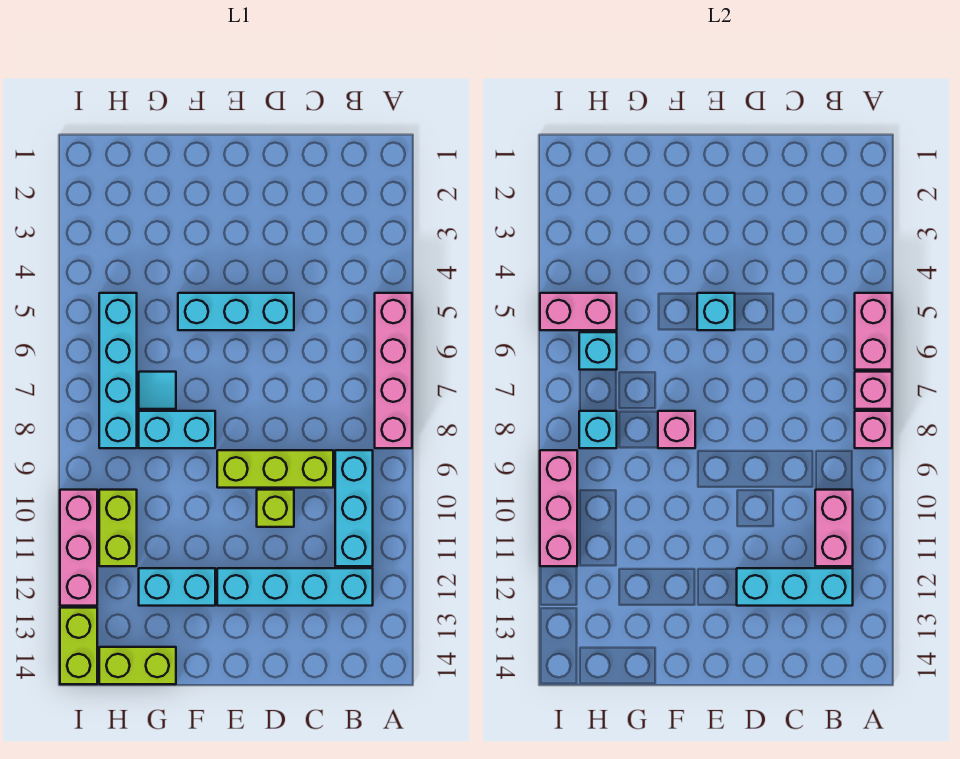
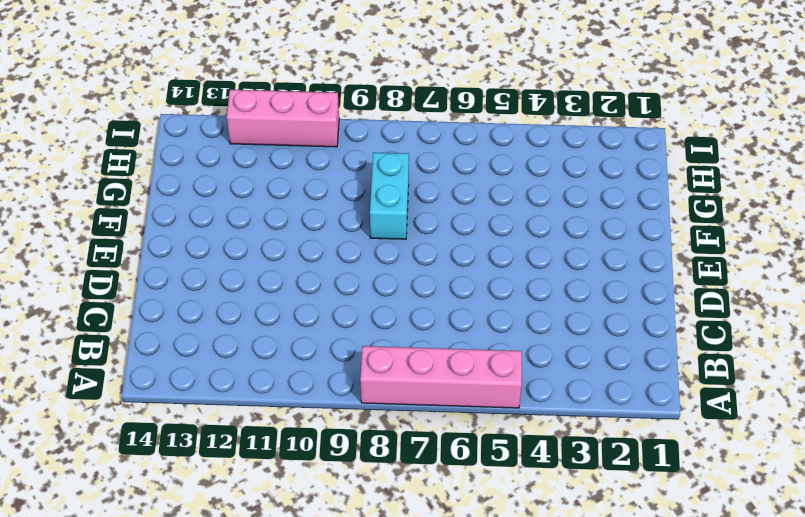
none -> cyan brick B9:B11 level 1
none -> cyan brick B12:E12 level 1
none -> lime brick C9:E9 level 1

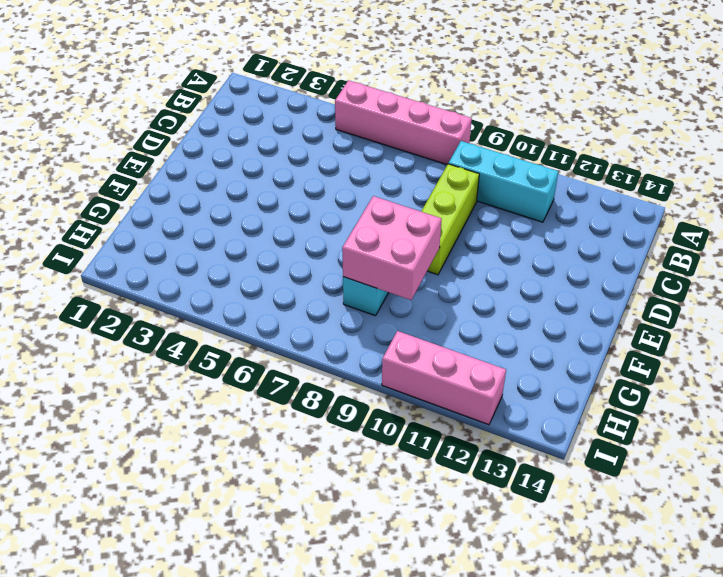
pink brick F8:G9 level 2 -> pink brick F8 level 2
none -> cyan brick B12:E12 level 1
none -> cyan brick D5:F5 level 1
none -> lime brick D10 level 1

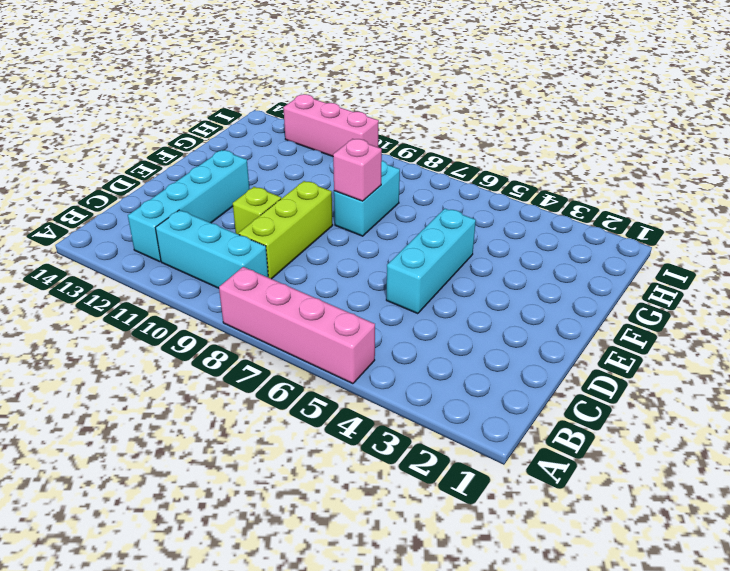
none -> cyan brick F12:G12 level 1
none -> cyan tile G7 level 1
none -> lime brick G14:H14 level 1

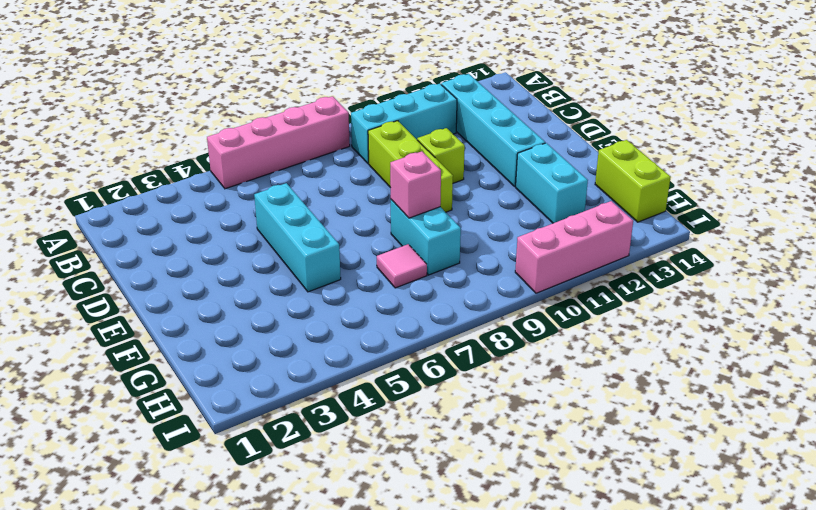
pink tile G7 level 1 -> cyan tile G7 level 1
none -> cyan brick H5:H8 level 1
none -> lime brick H10:H11 level 1
none -> lime brick I13:I14 level 1

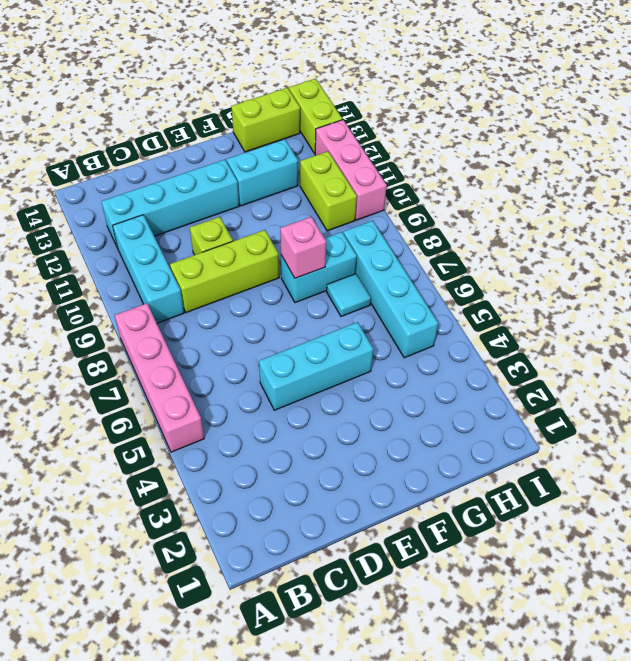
none -> pink brick A5:A6 level 2
none -> pink brick A7 level 2
none -> pink brick A8 level 2

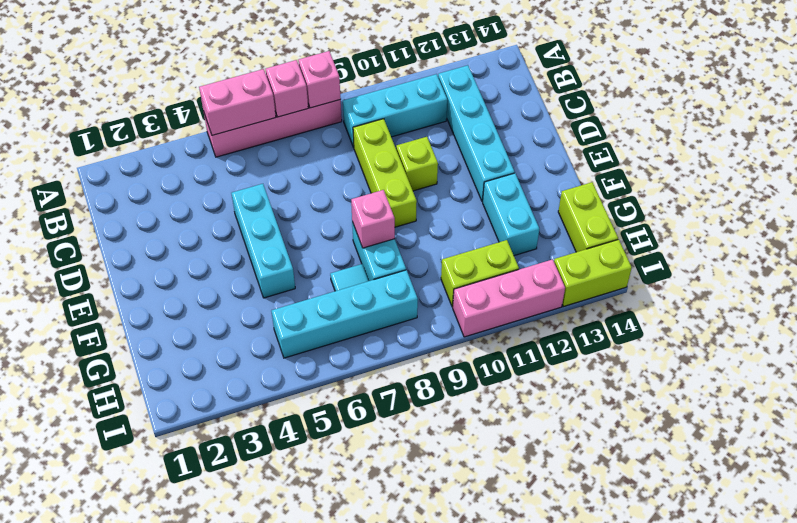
none -> pink brick B10:B11 level 2
none -> cyan brick B12:D12 level 2
none -> cyan brick E5 level 2

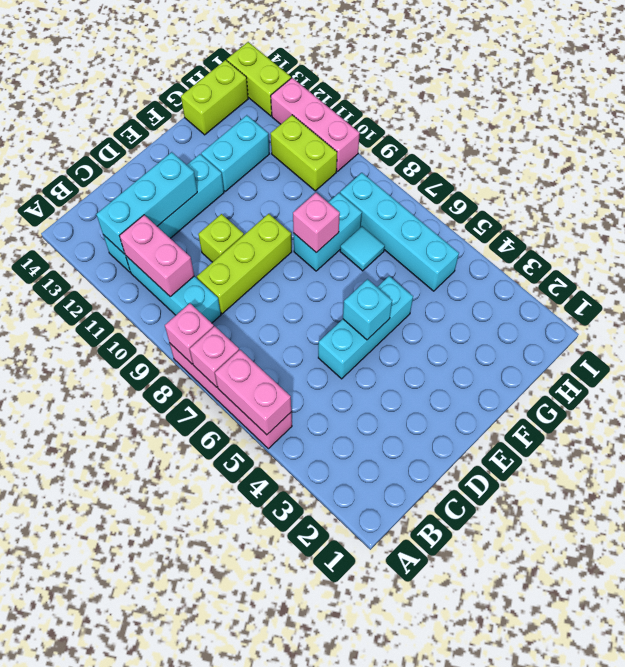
none -> pink brick H5:I5 level 2
none -> cyan brick H6 level 2
none -> cyan brick H8 level 2

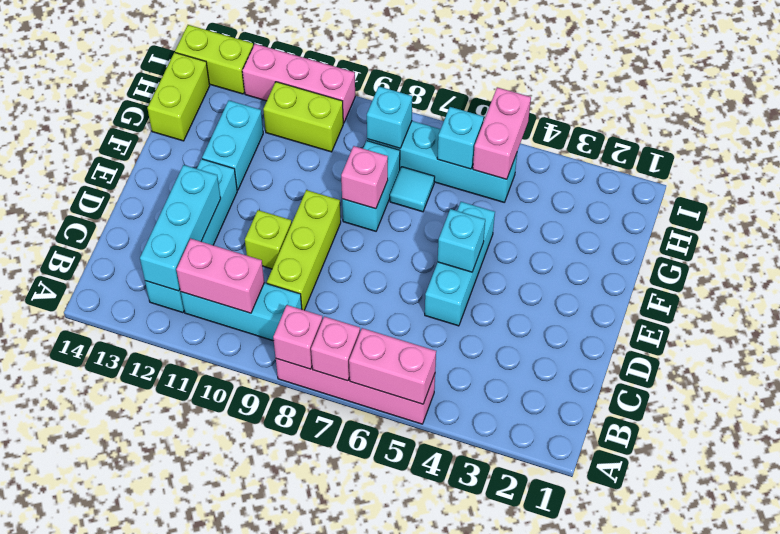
none -> pink brick I9:I11 level 2

